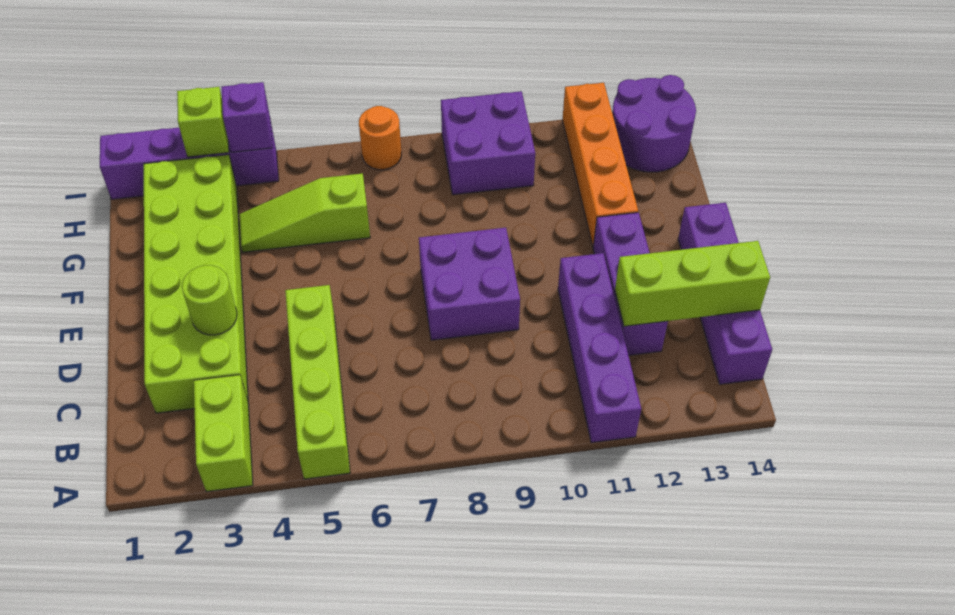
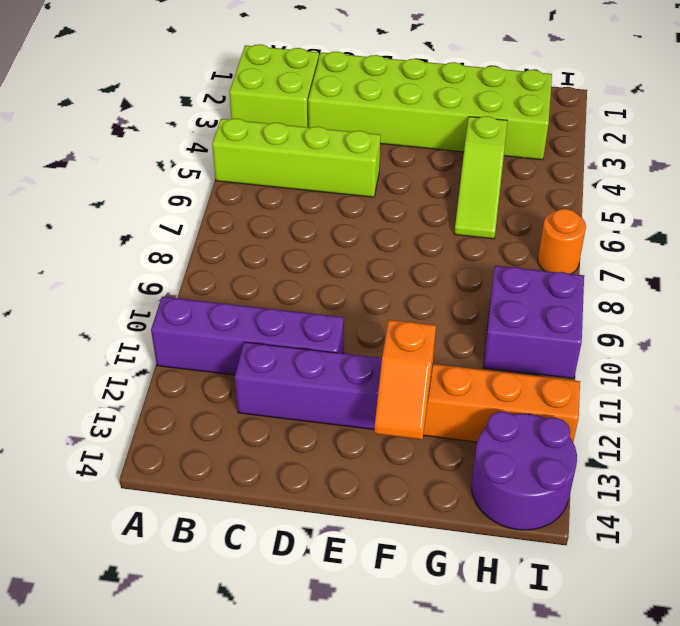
lime brick A2:B3 level 1 -> lime brick A3:B3 level 1
orange slope F12:F13 level 2 top 12 -> none
lime slope G4:G6 level 1 top 4 -> lime slope G4:G6 level 1 top 6
none -> purple brick B14:E14 level 1
none -> purple brick D8:E9 level 1
none -> purple brick I1:I4 level 1

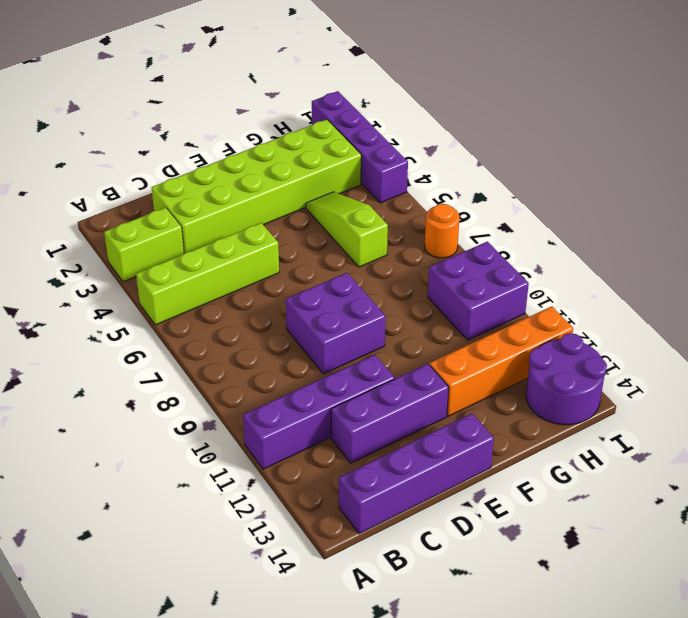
none -> lime brick C12:C14 level 2
none -> lime round brick D3 level 2
none -> lime brick I3 level 2

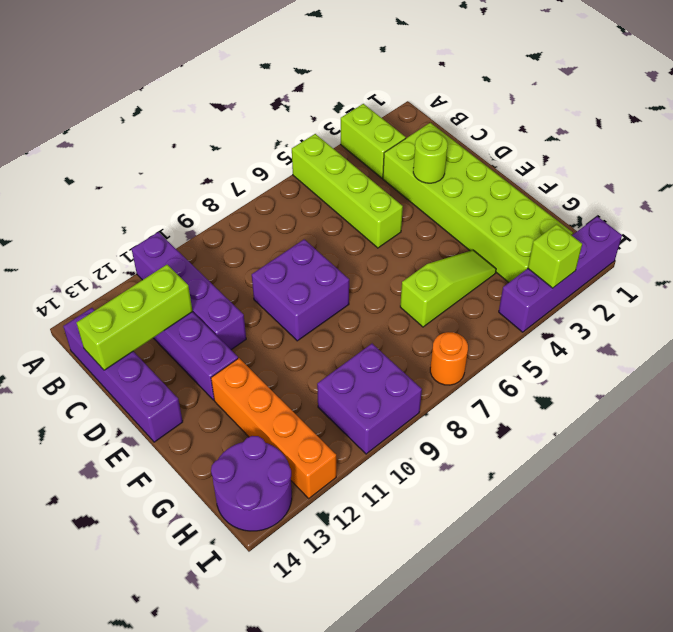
none -> purple brick I4 level 2

